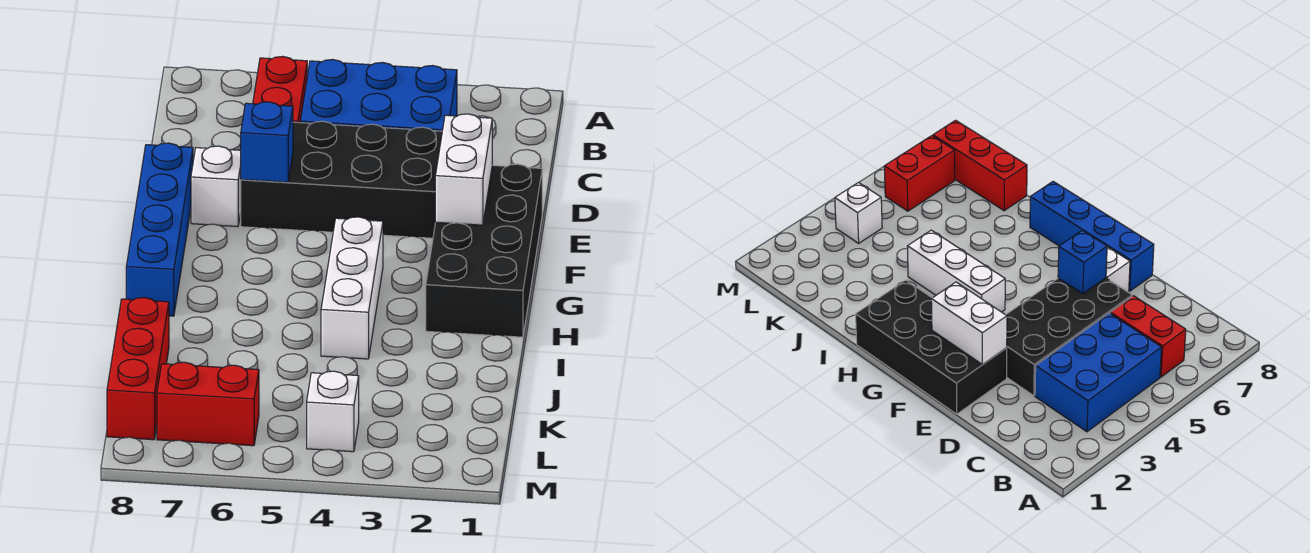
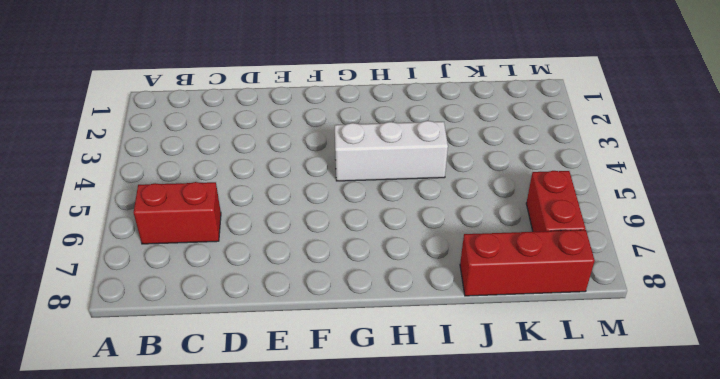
none -> blue brick B3:C5 level 1
none -> black brick D3:E6 level 1
none -> black brick E1:H2 level 1

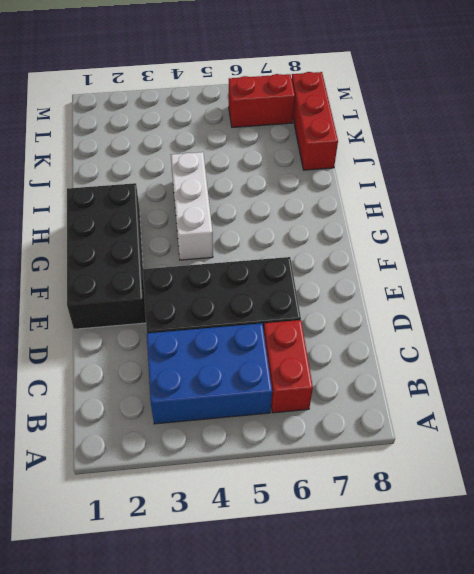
none -> white brick E7 level 1
none -> blue brick E8:H8 level 1
none -> white brick L4 level 1

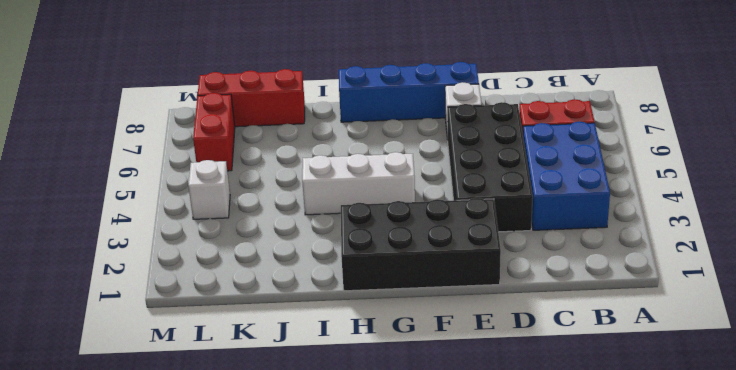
none -> white brick E2:F2 level 2
none -> blue brick E6 level 2

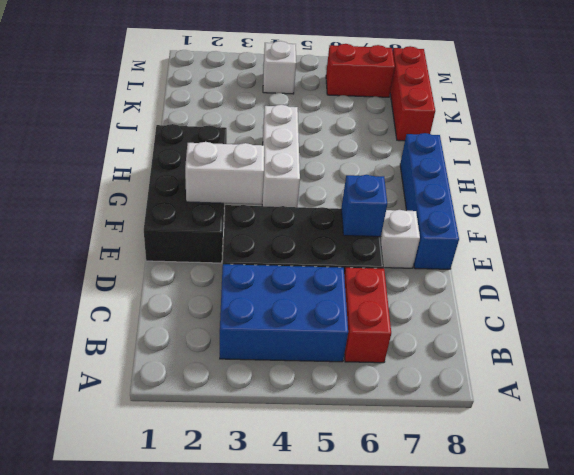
white brick F2:F3 level 2 -> white brick E2:F2 level 2

